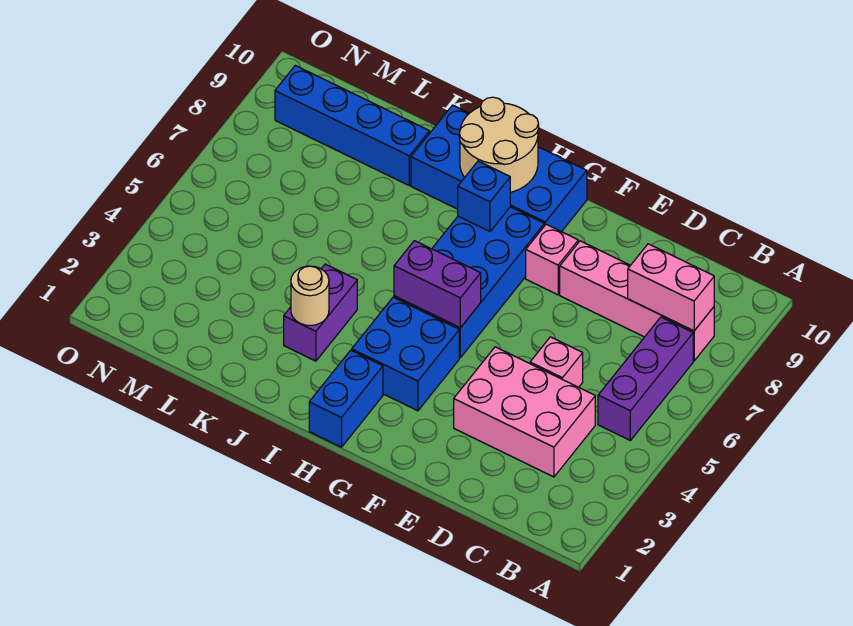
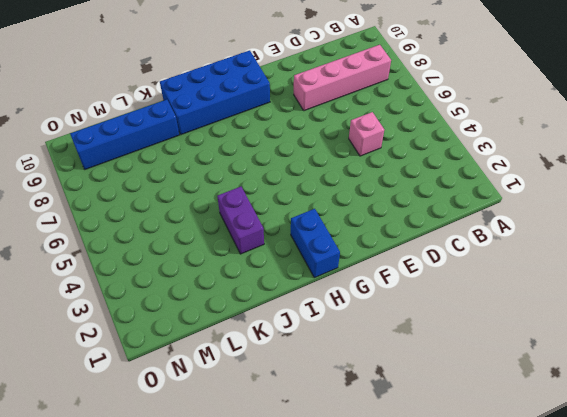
none -> purple brick B5:B7 level 1
none -> pink brick C3:E4 level 1
none -> pink brick F8 level 1

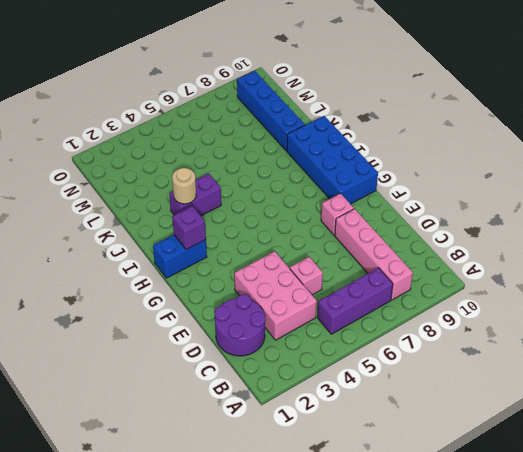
purple round brick C1:D2 level 1 -> none
purple brick H2 level 2 -> none
none -> blue brick G3:H4 level 1
none -> blue brick G5:H8 level 1
none -> pink brick B8:C8 level 2

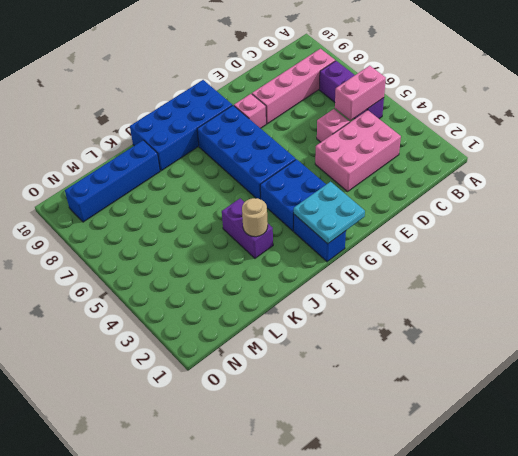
pink brick B5:C5 level 2 -> pink brick B8:C8 level 2
cyan plate G1:H2 level 2 -> none
none -> purple brick G5:H5 level 2
none -> blue brick H8 level 2
none -> tan round brick H9:I10 level 2

